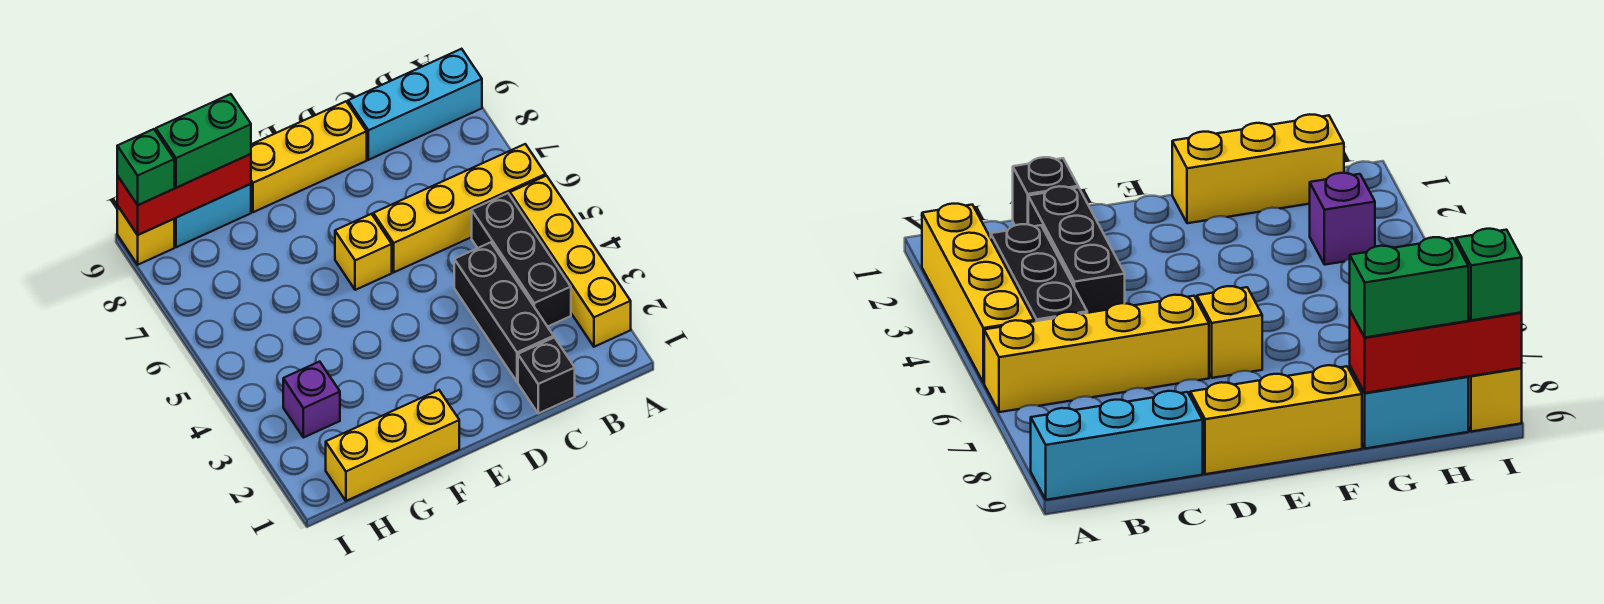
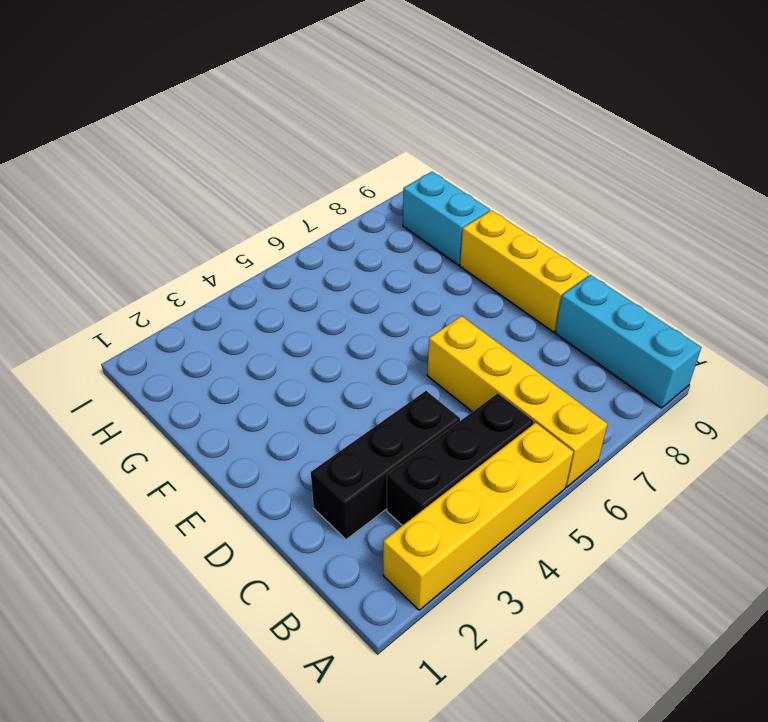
none -> black brick C1 level 1
none -> yellow brick E6 level 1
none -> yellow brick F1:H1 level 1

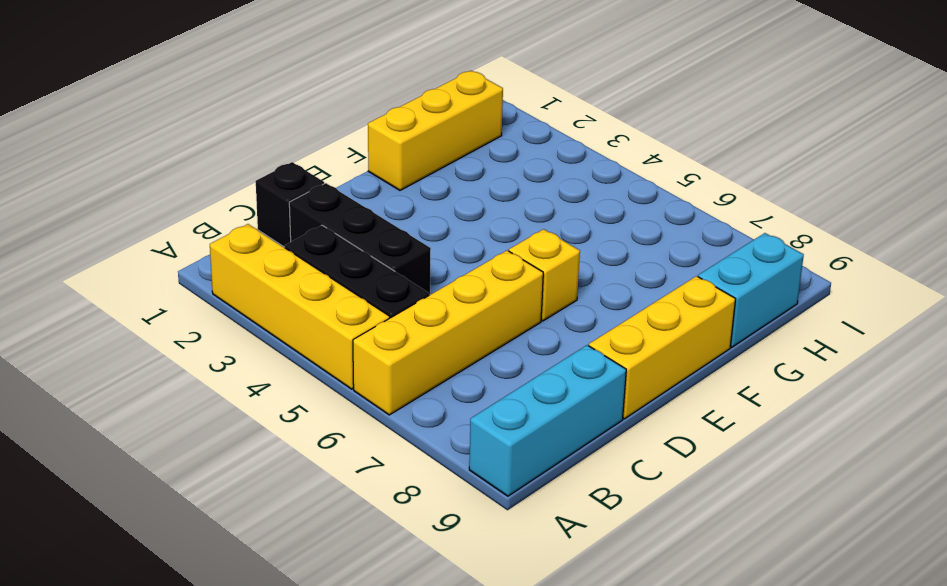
none -> purple brick H3 level 1
none -> yellow brick I9 level 1
none -> red brick G9:I9 level 2

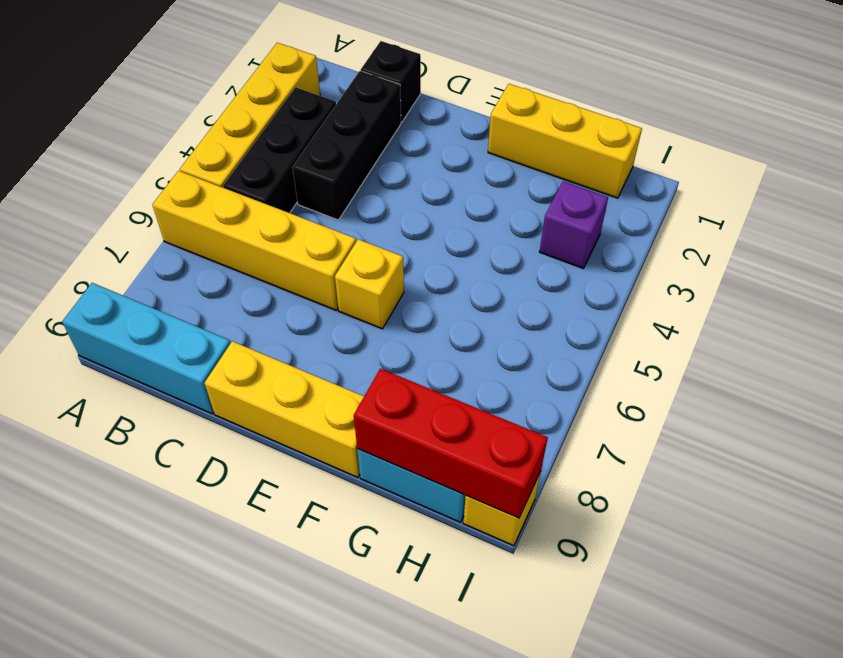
none -> green brick G9:H9 level 3
none -> green brick I9 level 3

